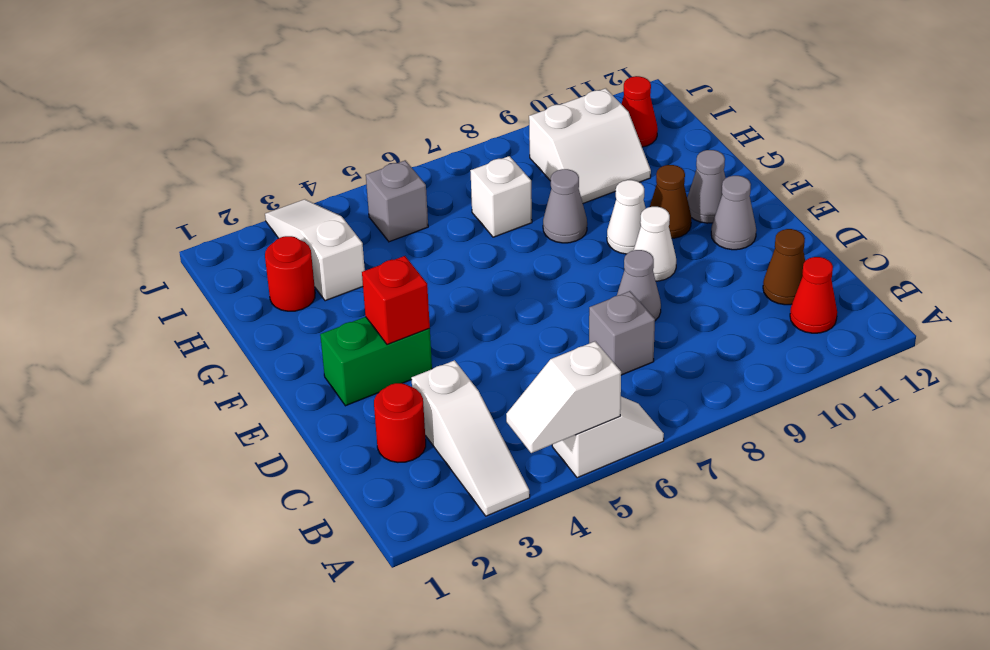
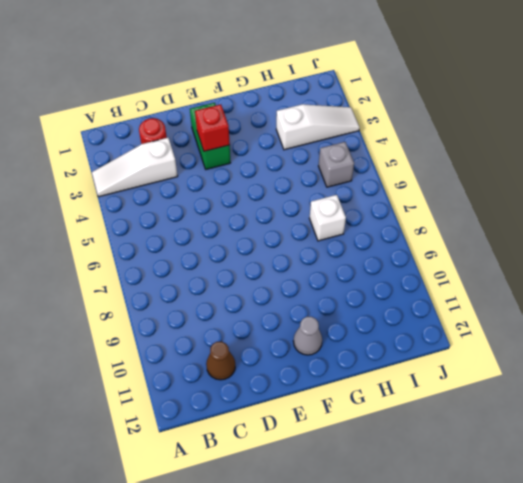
none -> white slope A5:A6 level 1 top 5
none -> red cone B11 level 1
none -> grey brick C7 level 1

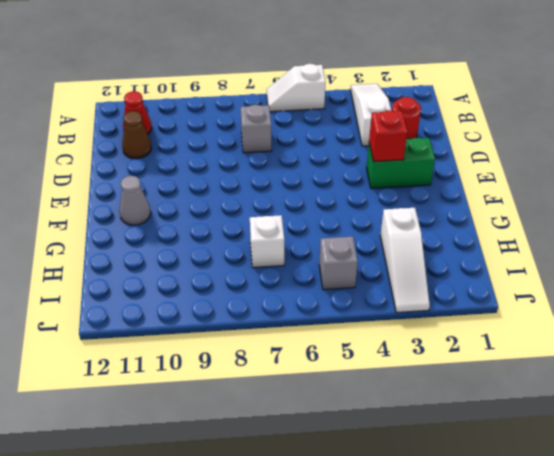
none -> grey cone D8 level 1
none -> white cone E9 level 1
none -> grey cone E11 level 1

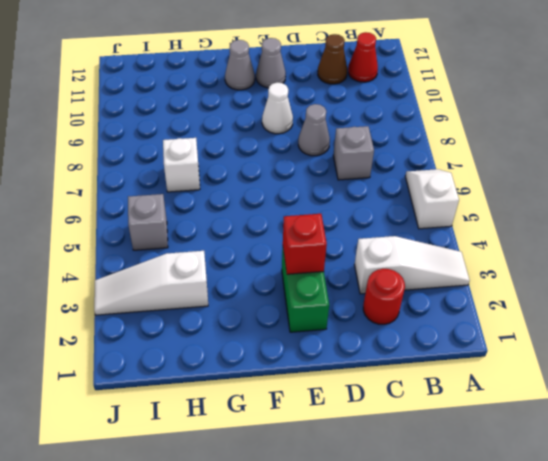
none -> white cone F9 level 1
none -> brown cone F10 level 1
none -> grey cone G8 level 1

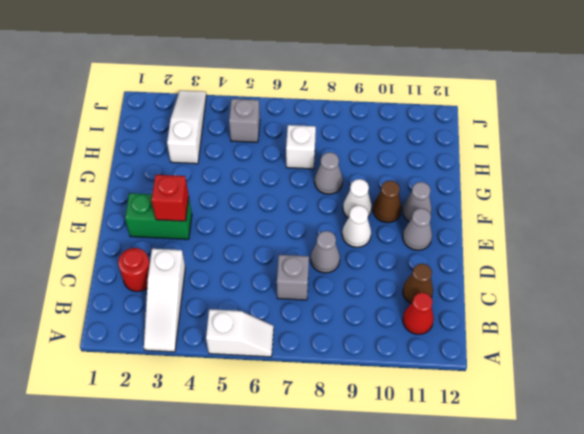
none -> red round brick H2 level 1
none -> white slope H9:I10 level 1 top I
none -> red cone I11 level 1

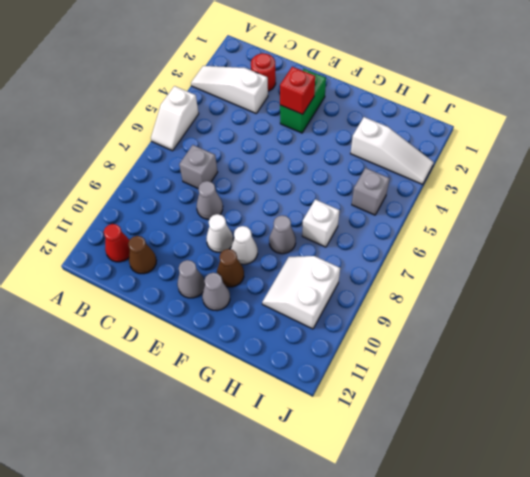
none -> red round brick H2 level 1
none -> red cone I11 level 1
none -> white slope A4:A5 level 2 top 5

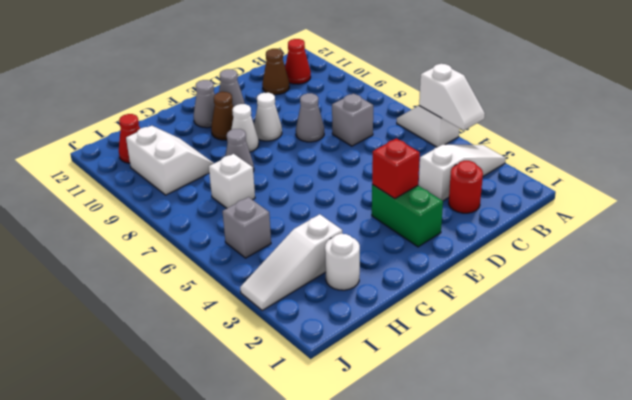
white round brick H2 level 1 -> red round brick H2 level 1

